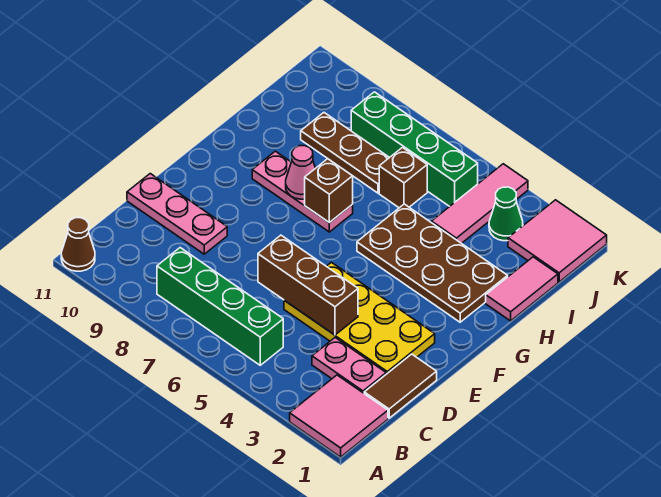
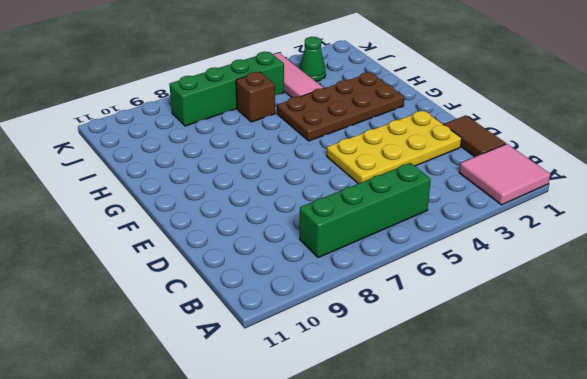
none -> brown cone A11 level 1
none -> pink plate C2:C3 level 1
none -> pink plate D9:D11 level 1

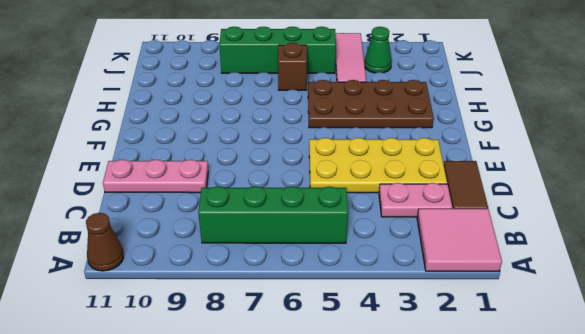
none -> pink plate G7:G9 level 1
none -> pink tile H1:I1 level 1
none -> brown plate I7:I9 level 1

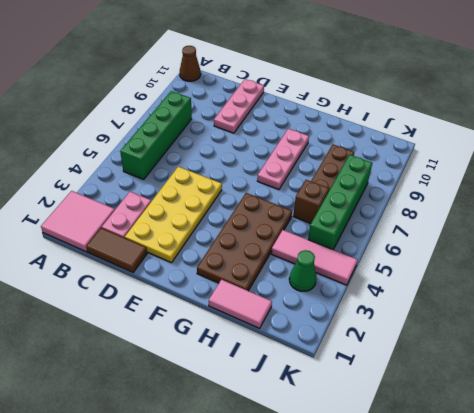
none -> pink tile J1:K2 level 1
none -> brown brick D4:D6 level 2
none -> brown brick G7 level 2

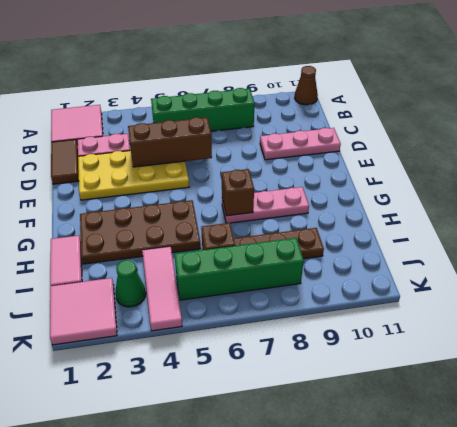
none -> pink cone G8 level 2

